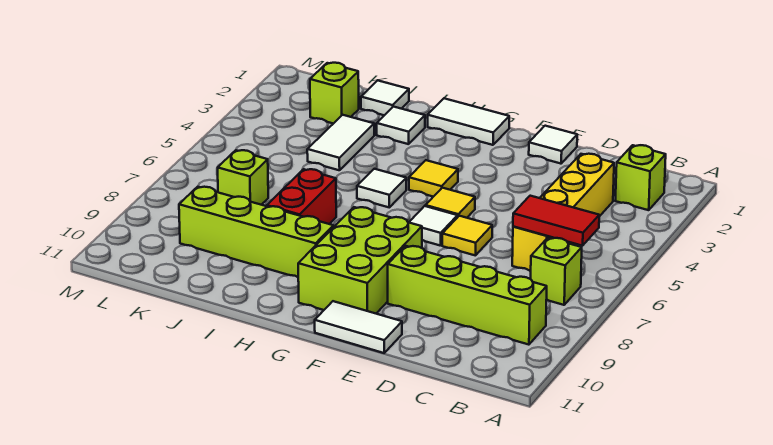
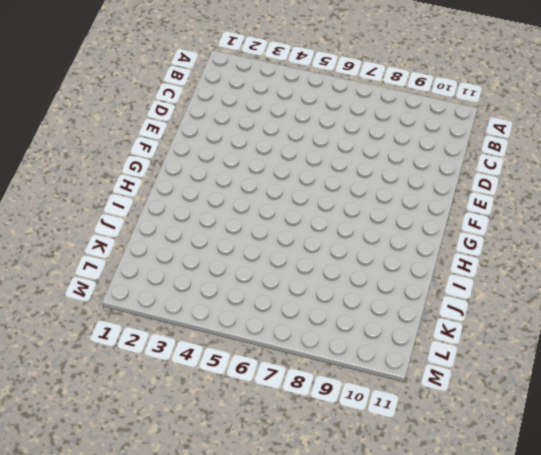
none -> lime brick B2 level 1
none -> lime brick B7 level 1
none -> lime brick B9:E9 level 1

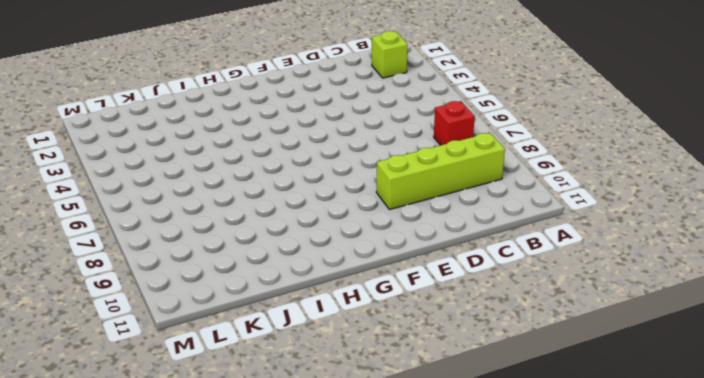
red brick B7 level 1 -> lime brick B7 level 1
none -> yellow brick C3:C6 level 1
none -> white tile E1 level 1
none -> yellow tile E6 level 1

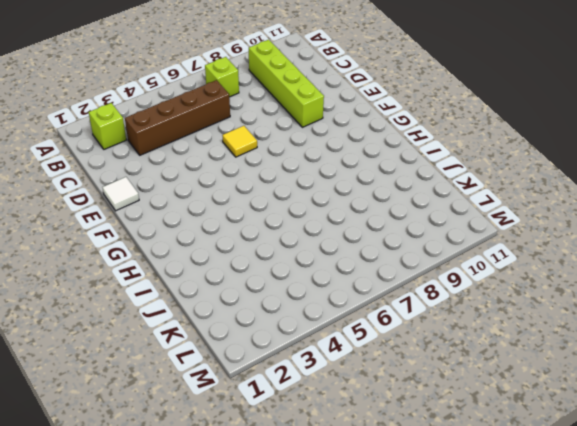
brown brick C3:C6 level 1 -> yellow brick C3:C6 level 1
none -> white tile E11:F11 level 1
none -> yellow tile F5 level 1
none -> white tile F6 level 1

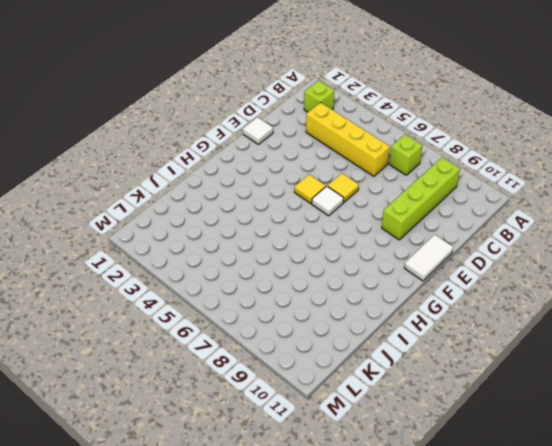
none -> lime brick F8:G10 level 1
none -> white tile G1:H1 level 1
none -> yellow tile G4 level 1

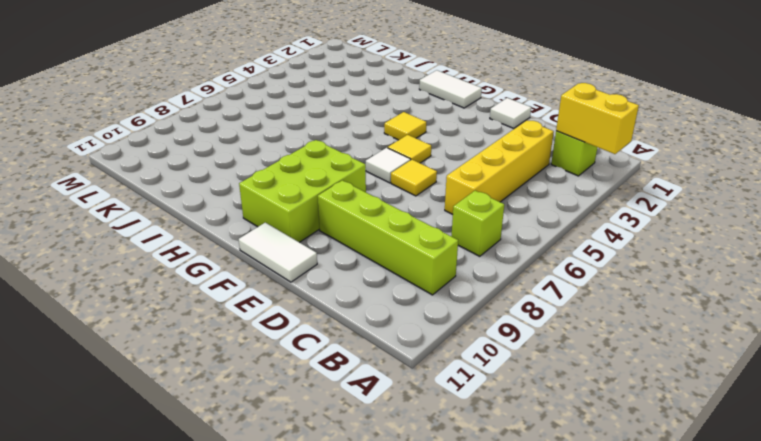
yellow brick A2:B2 level 2 -> none
none -> white tile H5 level 1
none -> lime brick H9:K9 level 1
none -> white tile I2 level 1

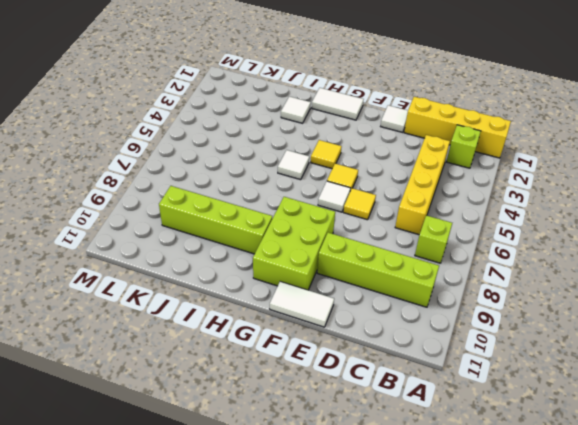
yellow brick A1:D1 level 1 -> none
none -> red brick I7:I8 level 1
none -> white tile J1 level 1
none -> white tile J3:J4 level 1

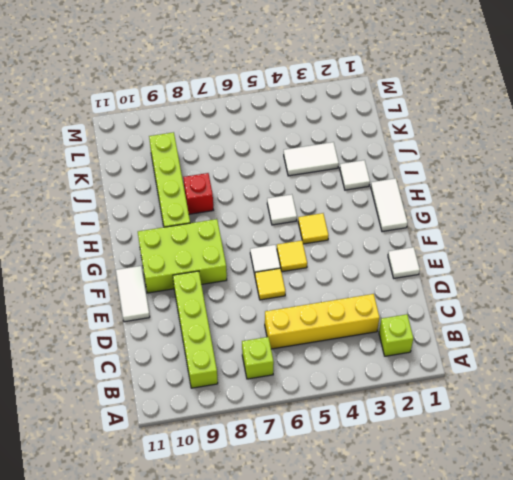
red brick I8 level 1 -> red brick I7:I8 level 1
none -> white tile J1 level 1
none -> lime brick K2 level 1
none -> lime brick K7 level 1

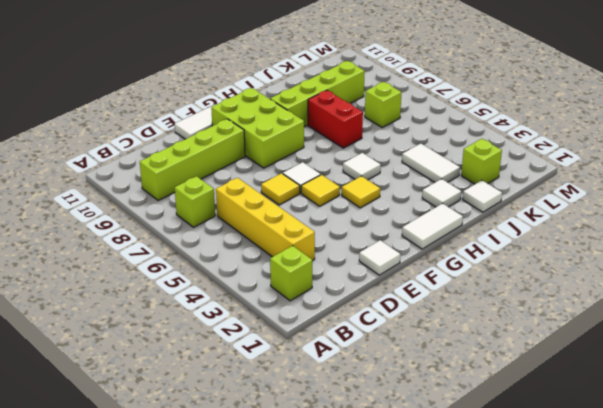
none -> red tile B6:C6 level 2

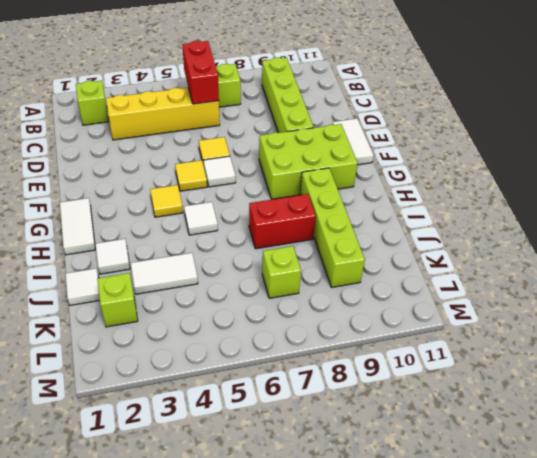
red brick B6:C6 level 2 -> red tile B6:C6 level 2
none -> white tile E1 level 1

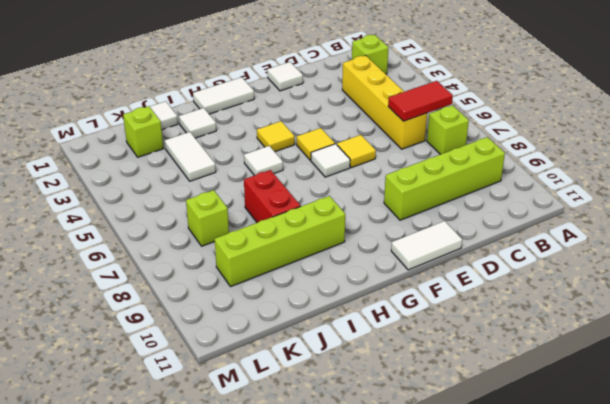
none -> lime brick F8:G10 level 1

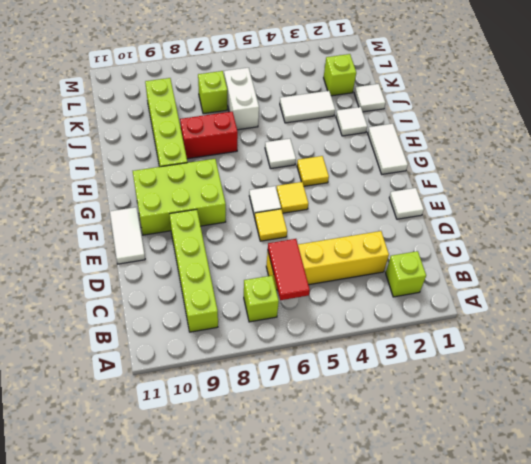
white brick J6:K6 level 1 -> none

